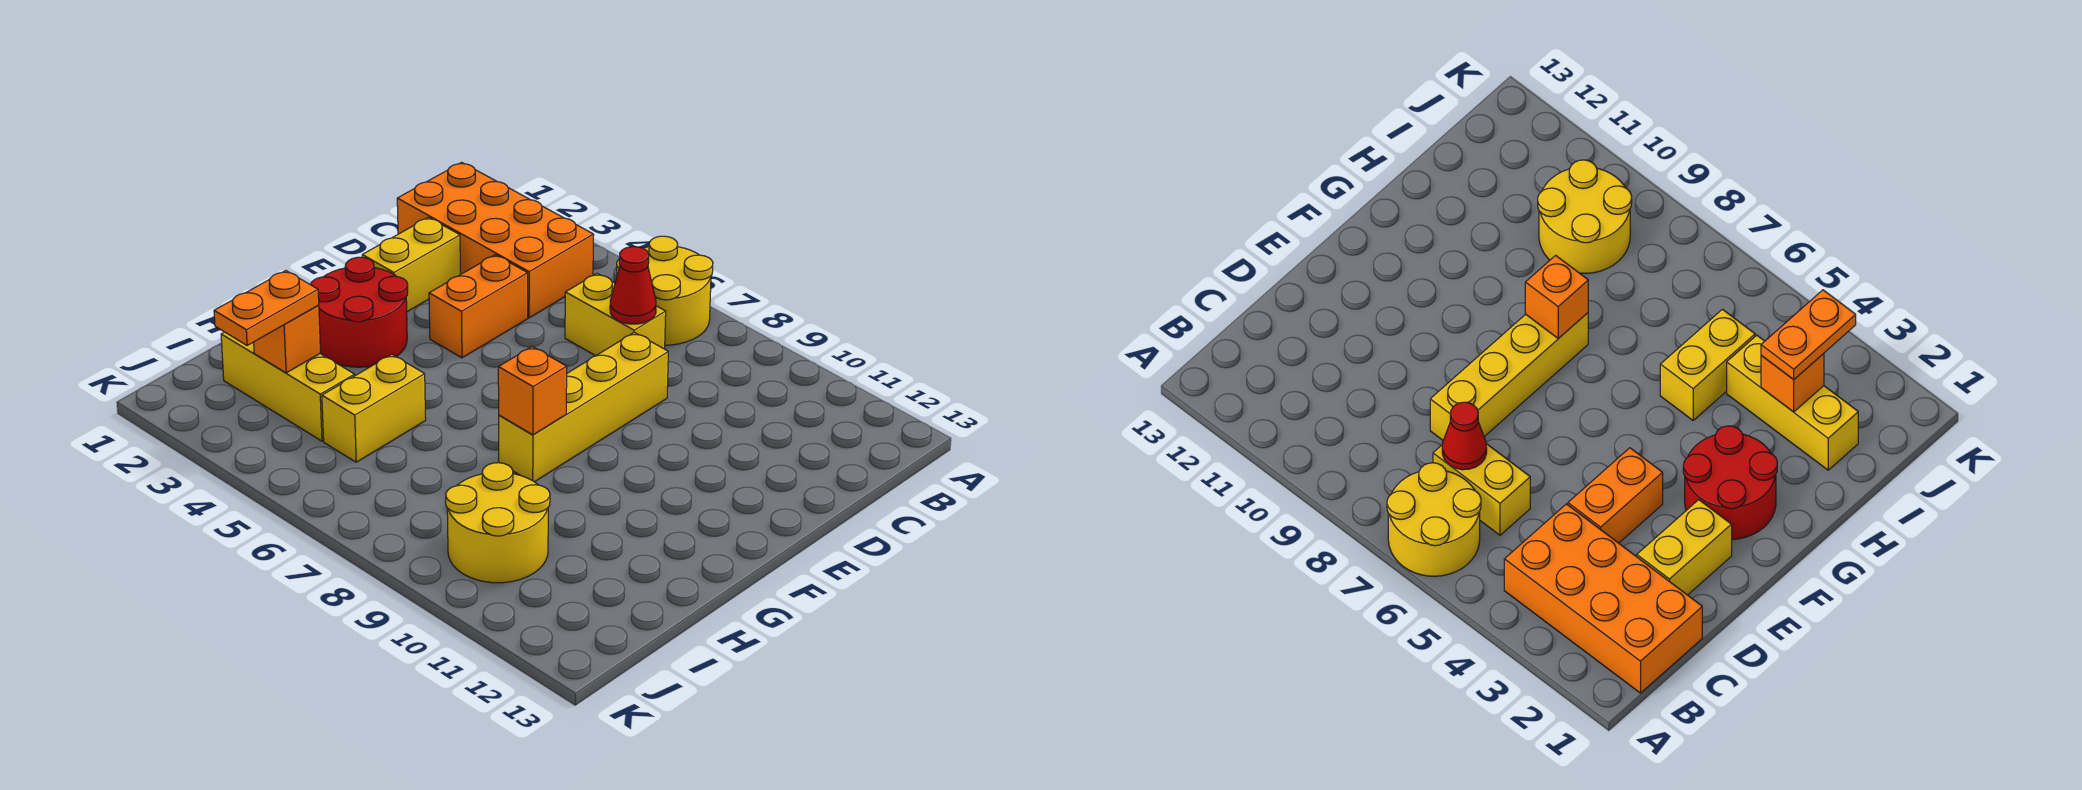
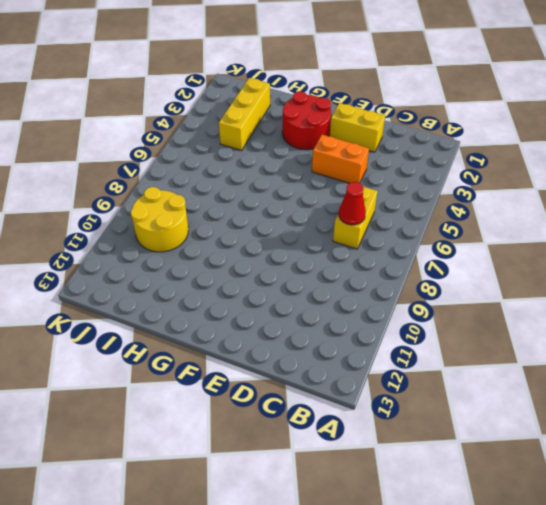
none -> yellow round brick A6:B7 level 1
none -> orange brick B1:C4 level 1
none -> yellow brick D8:G8 level 1

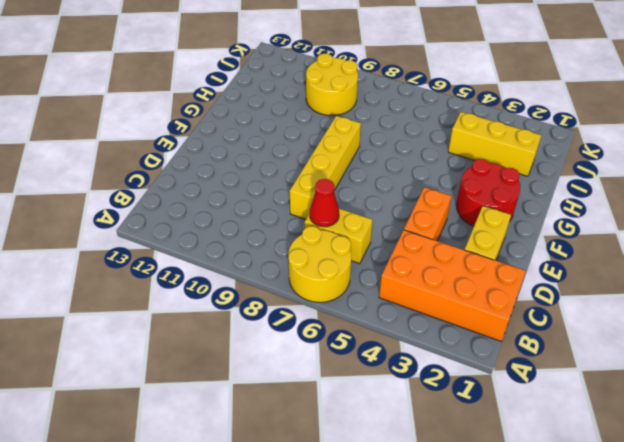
none -> yellow brick H5:I5 level 1
none -> orange brick G8 level 2
none -> orange brick I3 level 2

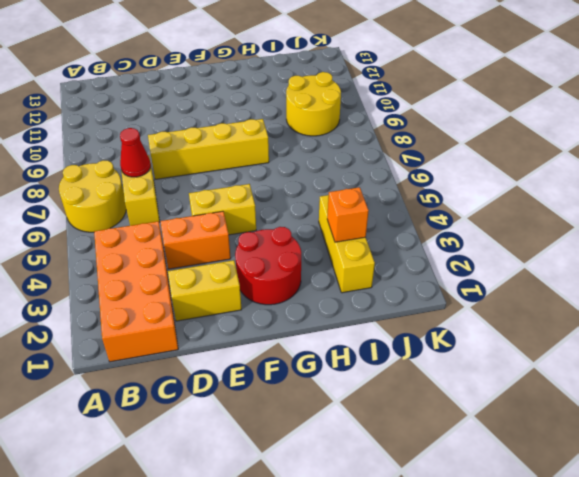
yellow brick E5:F5 level 1 -> yellow brick H5:I5 level 1
none -> orange brick G8 level 2
none -> orange plate I3:J3 level 3

